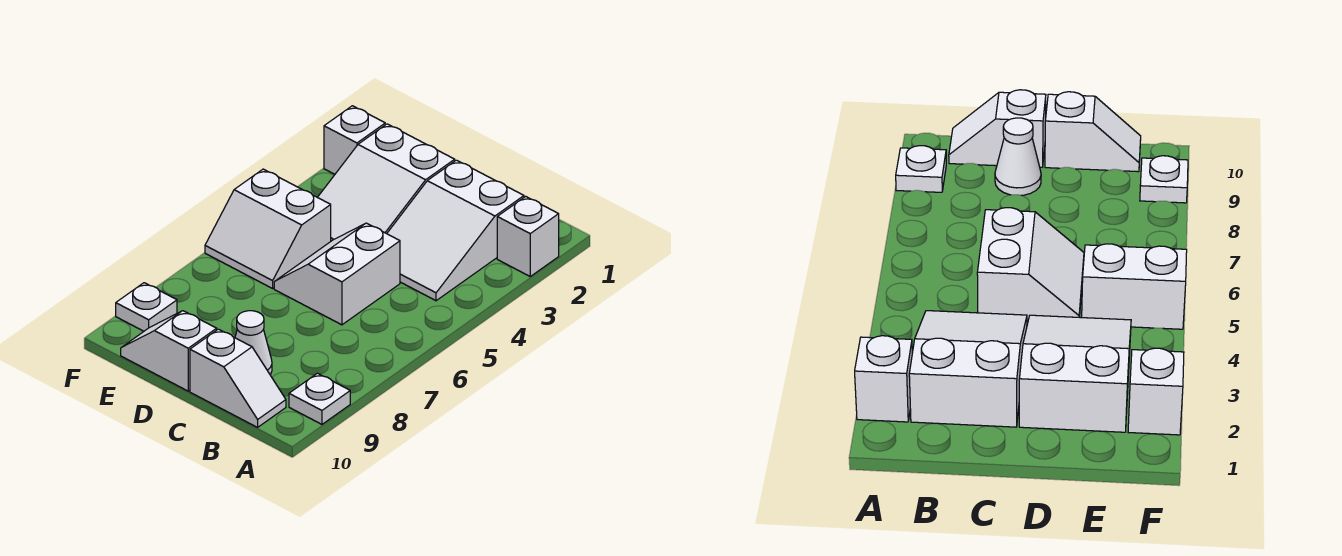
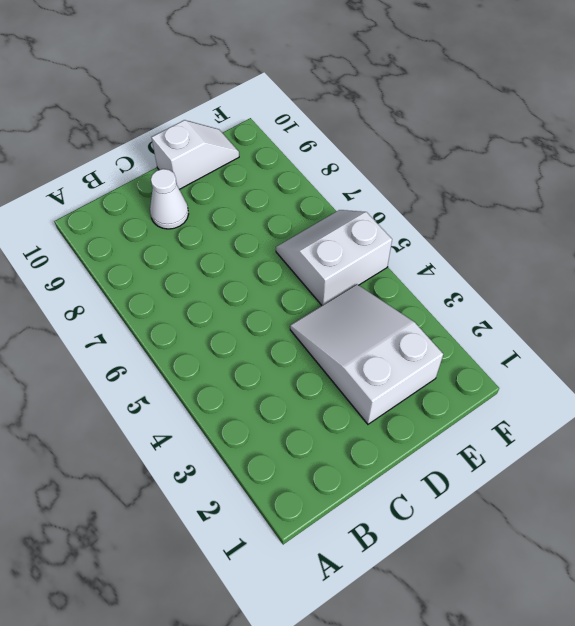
none -> white brick A2 level 1
none -> white plate A9 level 1

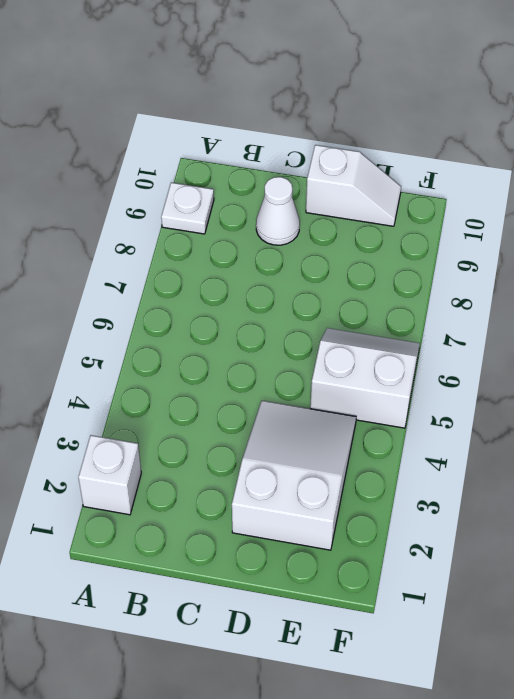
none -> white slope B2:C4 level 1 top 2
none -> white slope B10:C10 level 1 top C

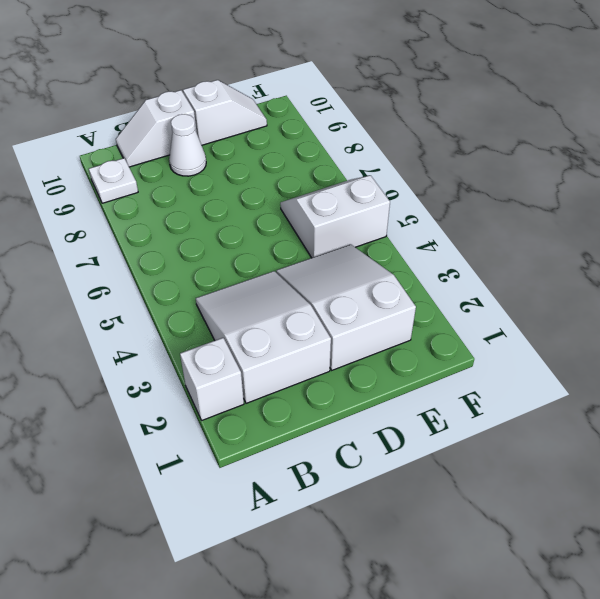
none -> white slope C5:D6 level 1 top C
none -> white brick F2 level 1

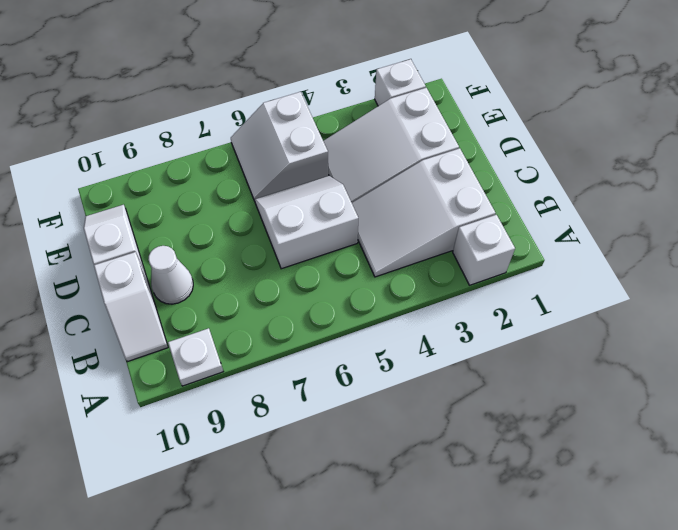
none -> white plate F9 level 1

